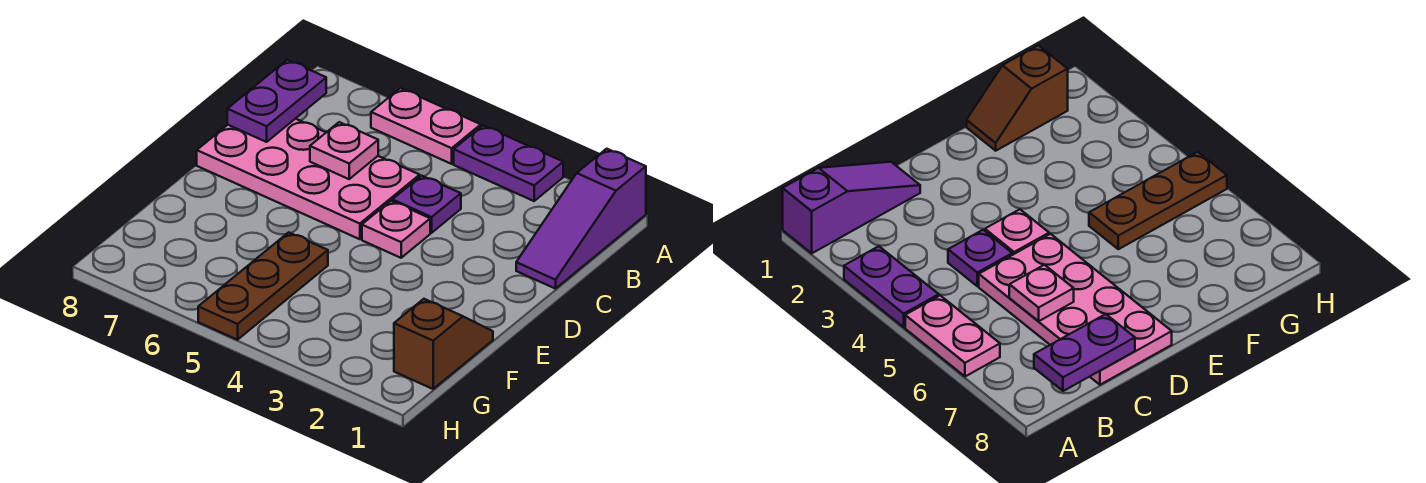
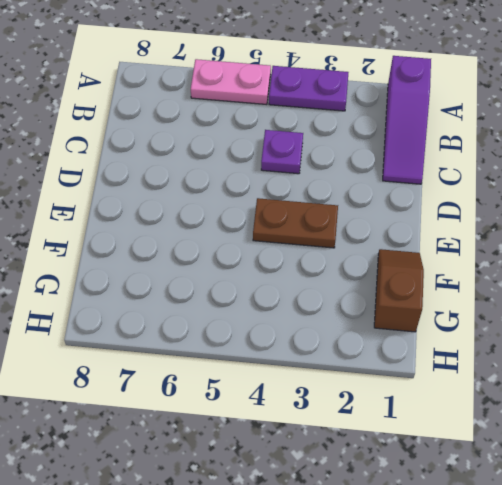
brown plate E3:E4 level 1 -> none
none -> pink plate C5:D8 level 1
none -> pink plate D4 level 1

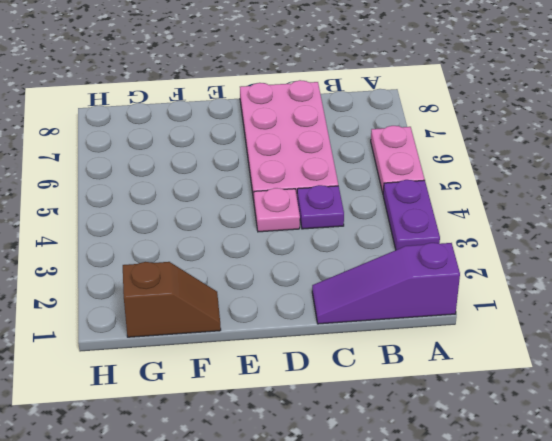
none -> brown plate F5:H5 level 1
none -> purple plate B8:C8 level 2

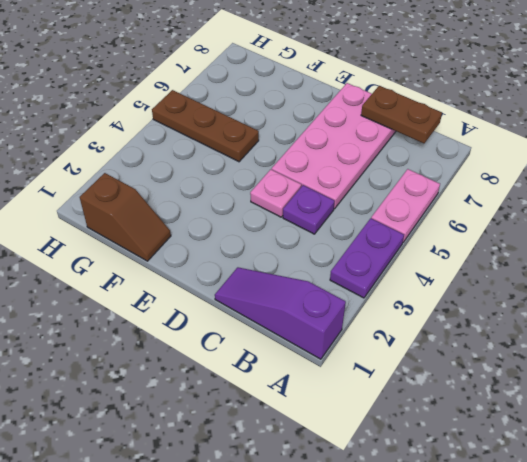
brown plate B8:C8 level 2 -> purple plate B8:C8 level 2
none -> pink plate C6 level 2

